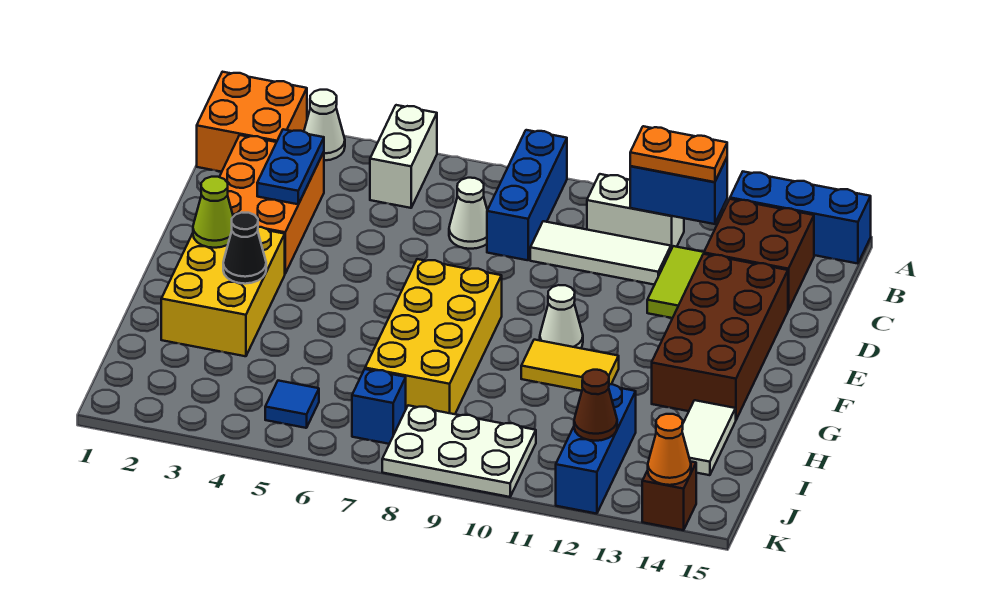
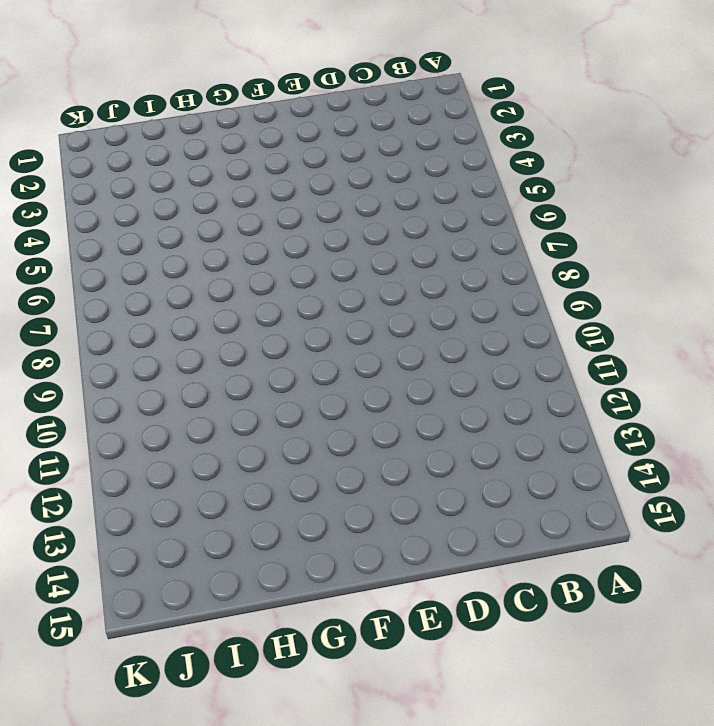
none -> orange brick A1:B2 level 1
none -> white cone A3 level 1
none -> white brick A5:B5 level 1

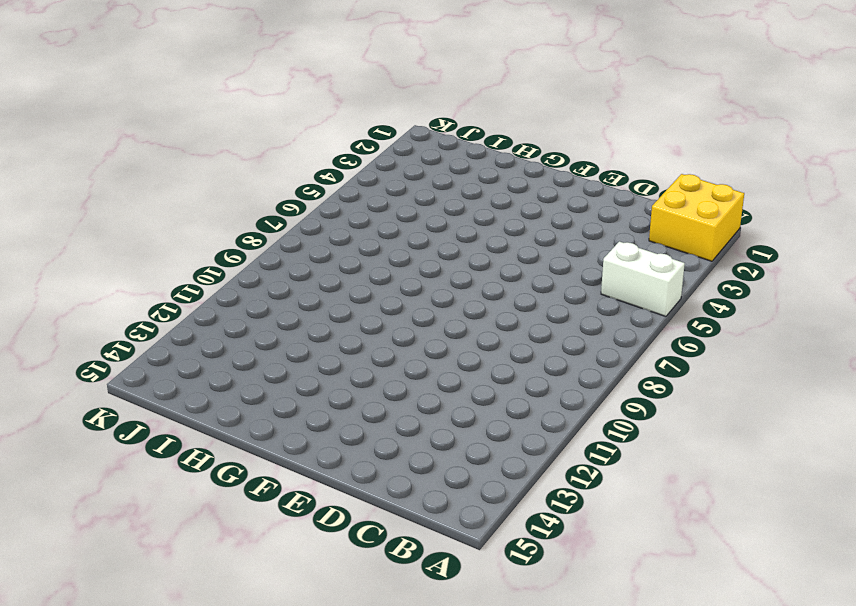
yellow brick A1:B2 level 1 -> orange brick A1:B2 level 1
none -> white cone A3 level 1
none -> blue brick A8:C8 level 1
none -> blue brick A13:A15 level 1

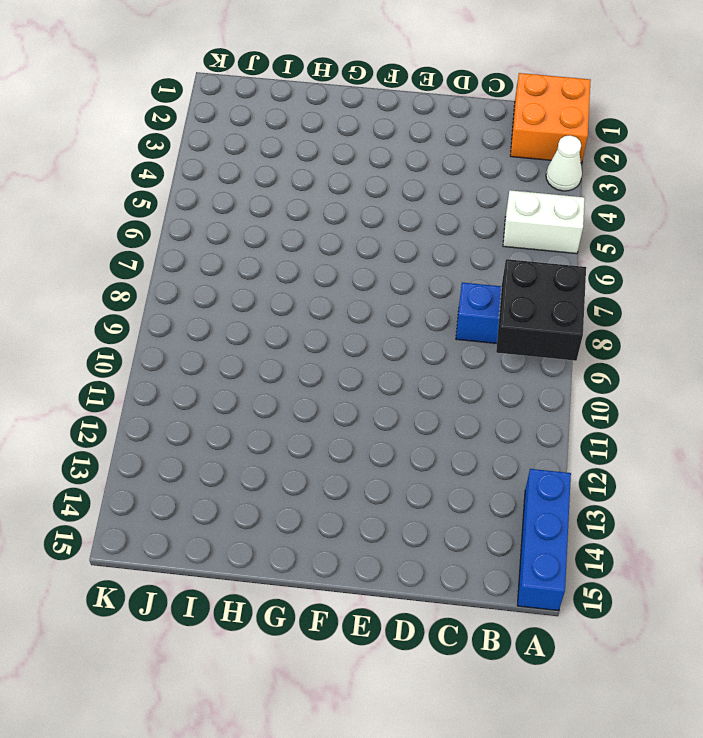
black brick A8:B9 level 2 -> none
none -> white brick B10:B11 level 1
none -> brown brick B13:C14 level 1
none -> orange brick C2:E3 level 1

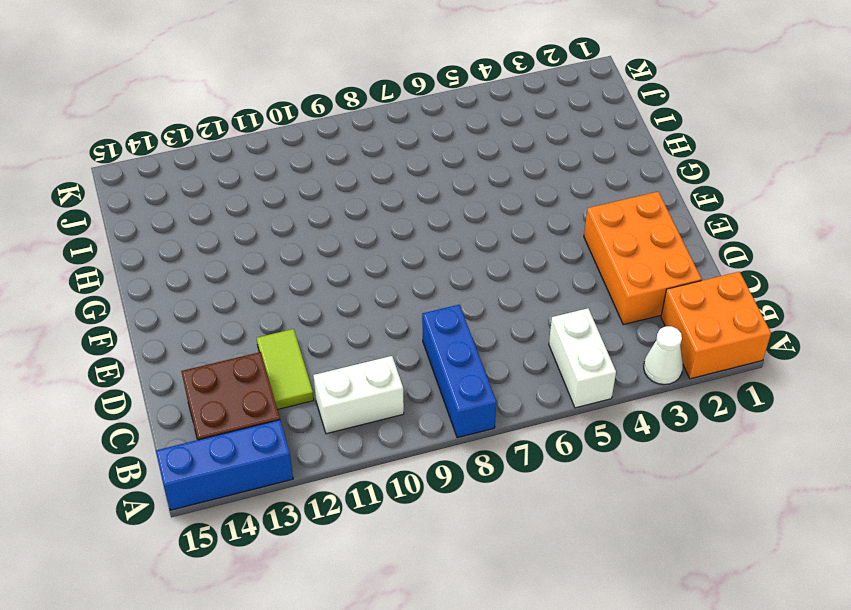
none -> white cone C7 level 1
none -> white tile C9:C11 level 1
none -> brown brick D13:G14 level 1

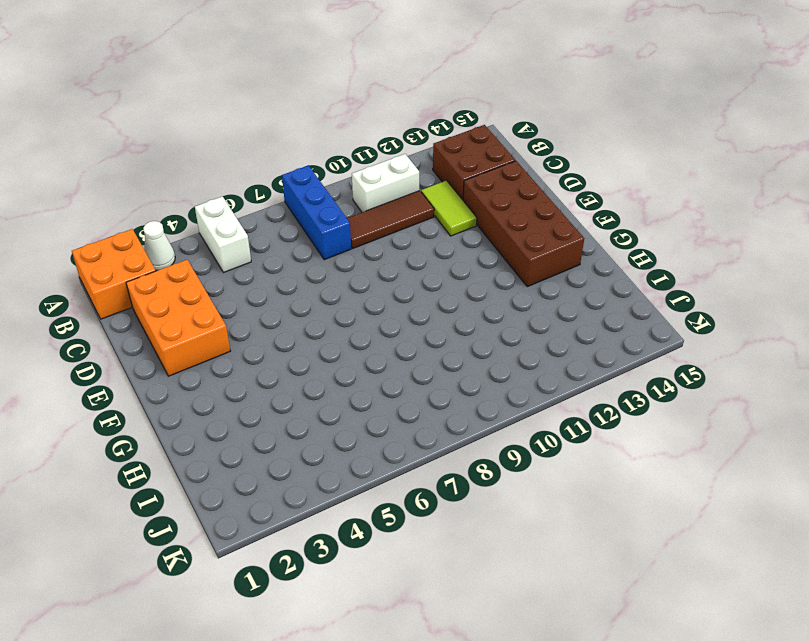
brown tile C9:C11 level 1 -> white tile C9:C11 level 1
none -> blue brick A13:A15 level 1
none -> white cone C7 level 1
none -> yellow brick F2:H3 level 1

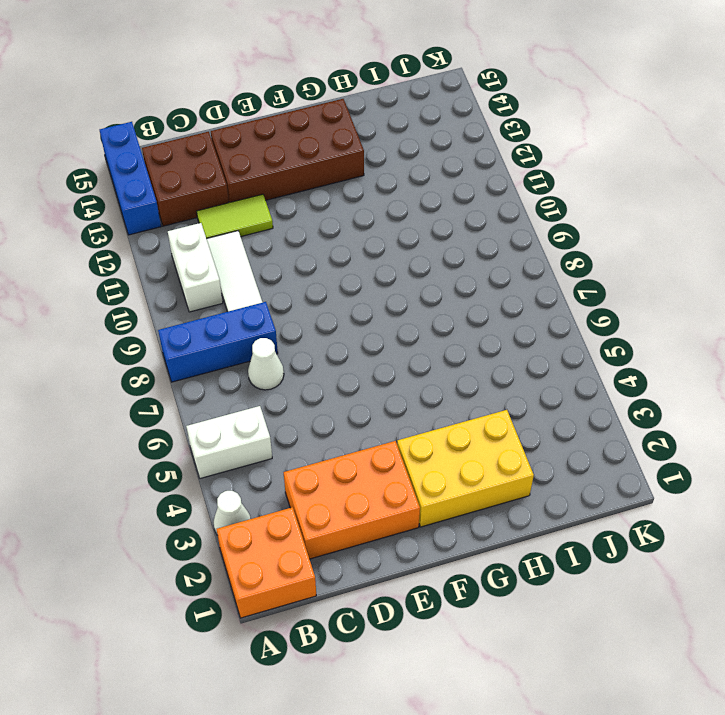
none -> yellow brick F7:I8 level 1
none -> white cone F10 level 1
none -> yellow tile G10:G11 level 1

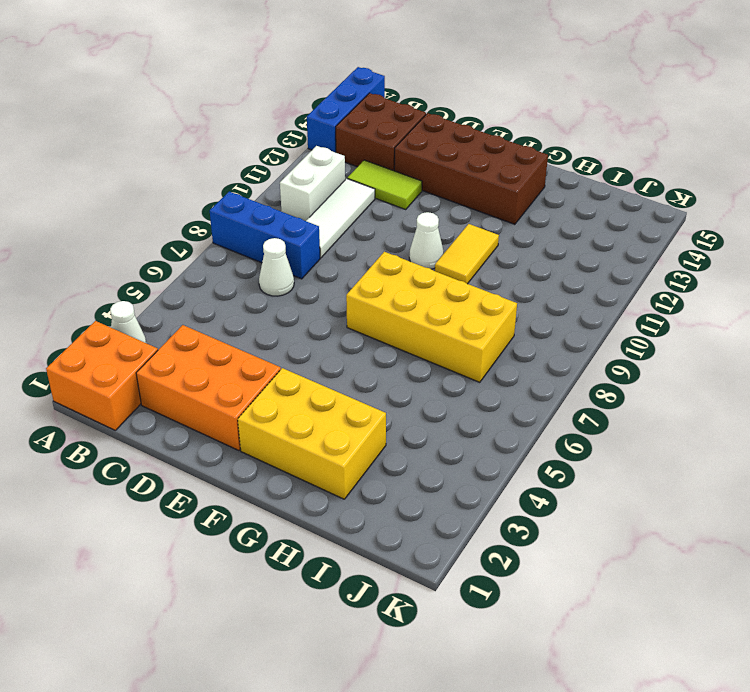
none -> white brick A5:B5 level 1
none -> white tile H14:I14 level 1
none -> blue brick I12:K12 level 1

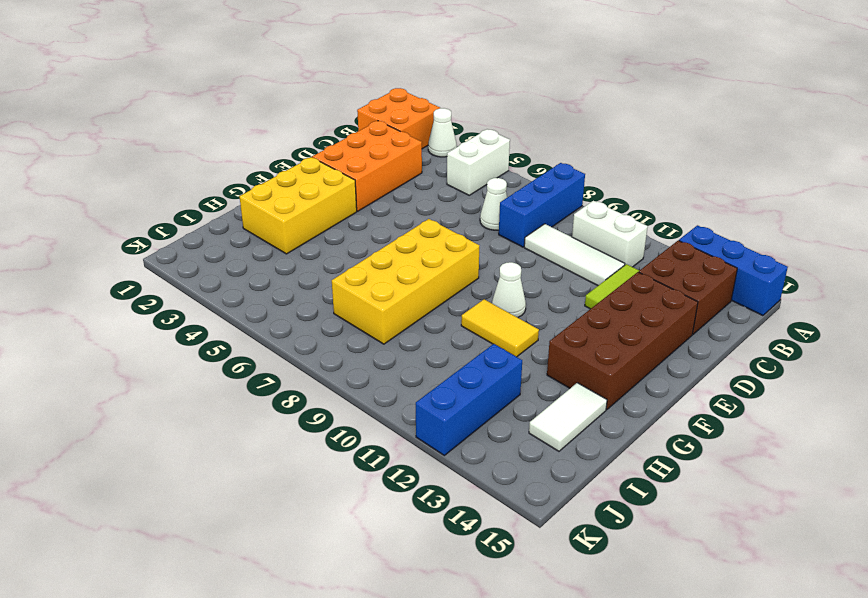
none -> blue tile J5 level 1
none -> blue brick J7 level 1
none -> white plate J8:K10 level 1

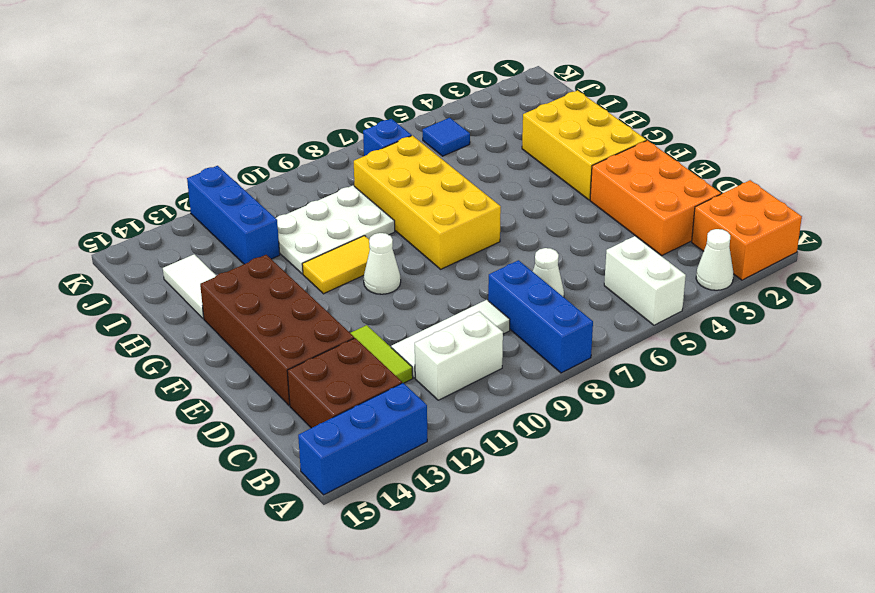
white plate H9:I11 level 1 -> white plate J8:K10 level 1
none -> brown brick K14 level 1
none -> blue brick B11:B12 level 2
none -> blue plate C3:D3 level 2

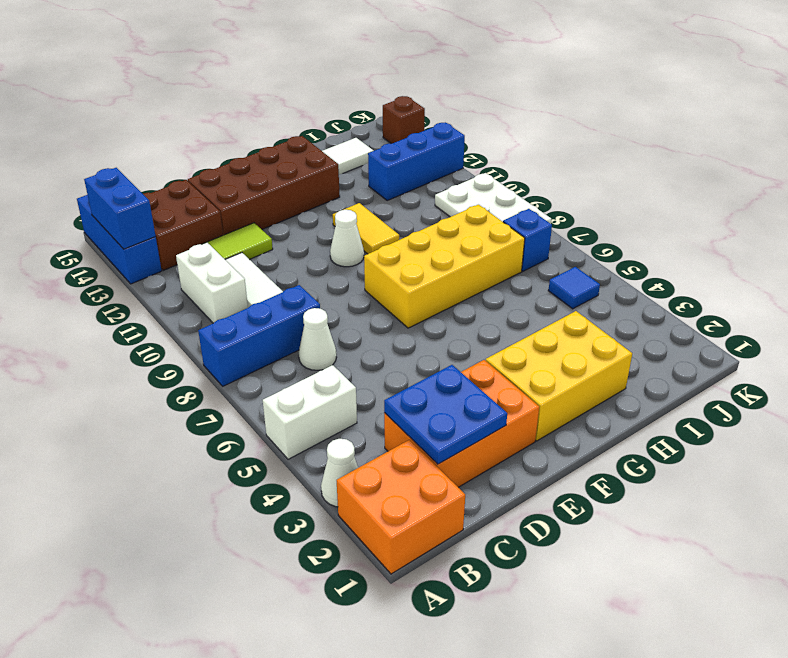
blue brick A13:A14 level 2 -> blue brick B11:B12 level 2
blue plate C2:D3 level 2 -> blue plate C3:D3 level 2
none -> lime cone F2 level 2
none -> black cone G3 level 2
none -> brown cone J12 level 2

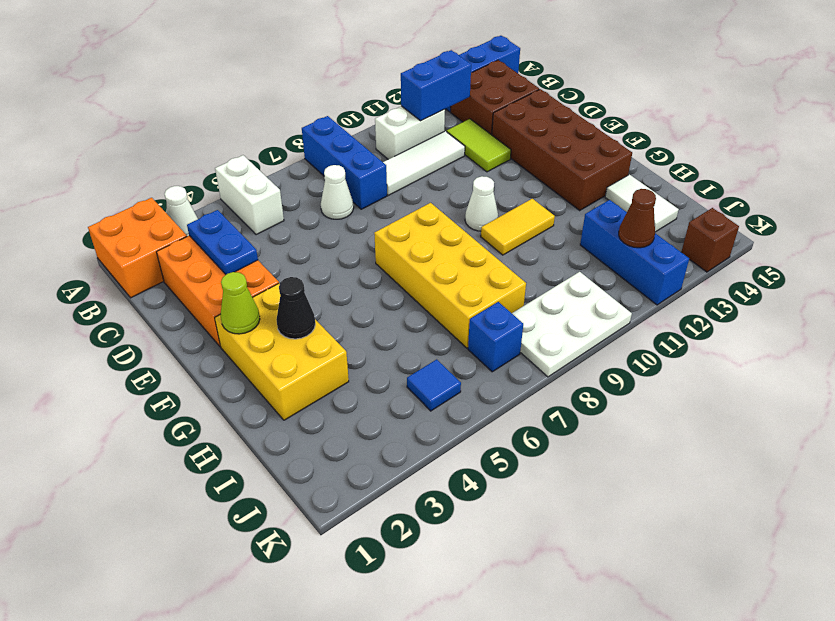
none -> orange cone K14 level 2
none -> orange plate B11:B12 level 3

